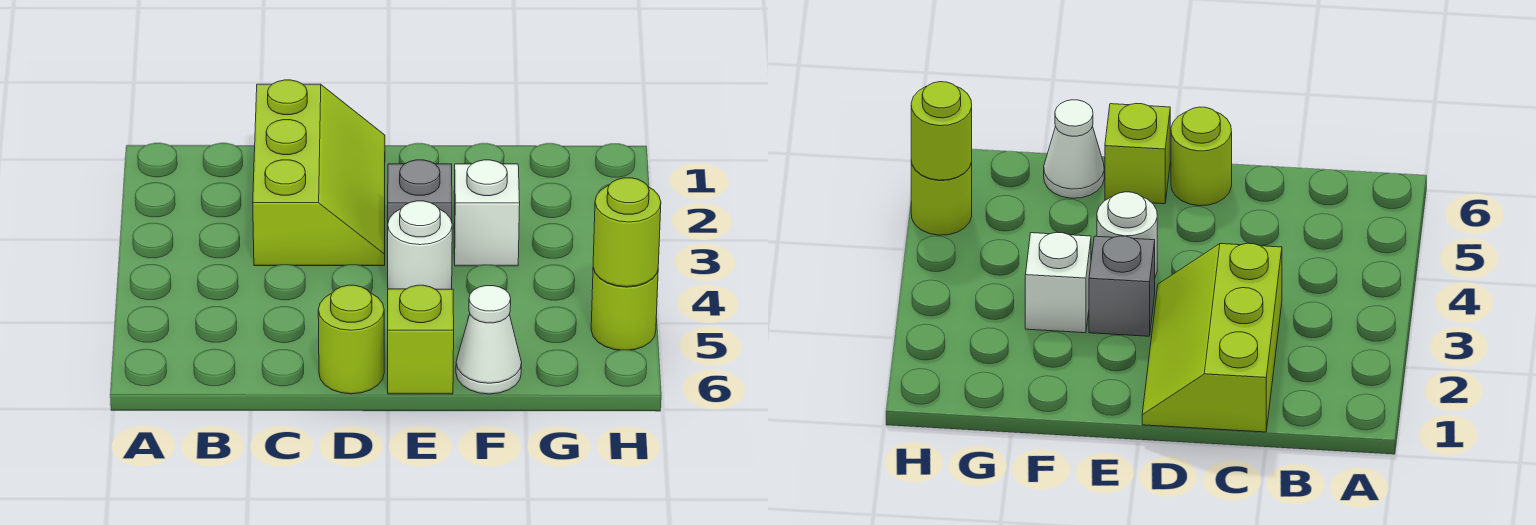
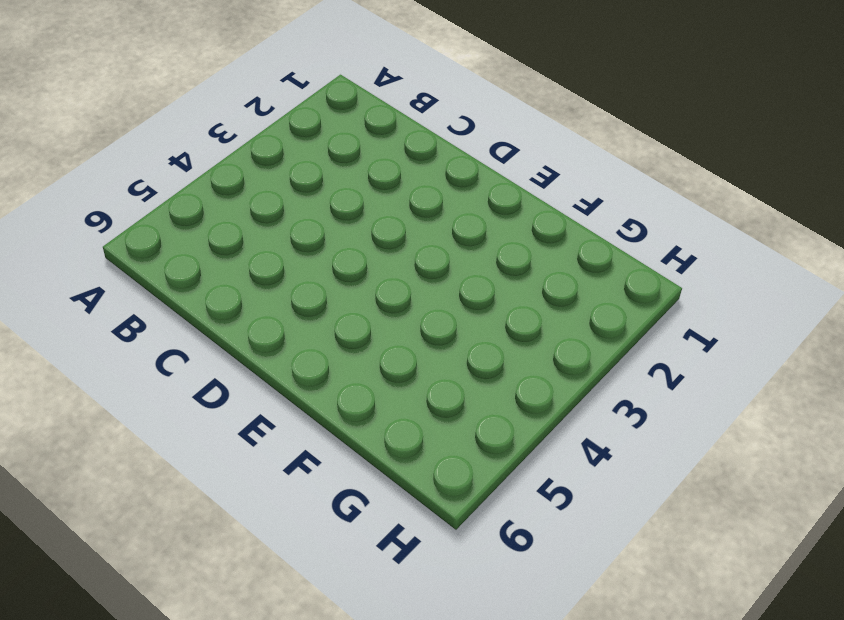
none -> lime slope C1:D3 level 1 top C
none -> lime round brick D6 level 1

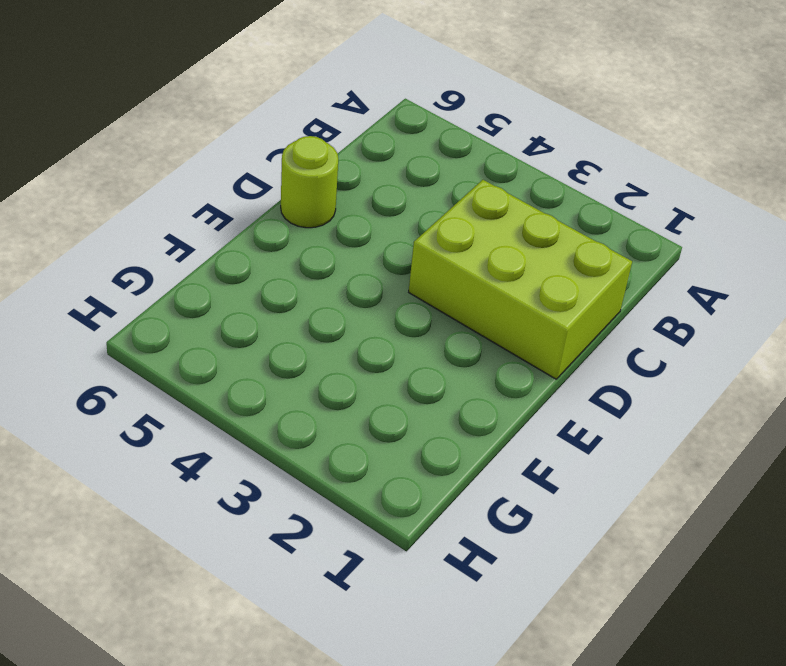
lime brick C1:D3 level 1 -> lime slope C1:D3 level 1 top C
none -> grey brick E3 level 1
none -> white round brick E4 level 1

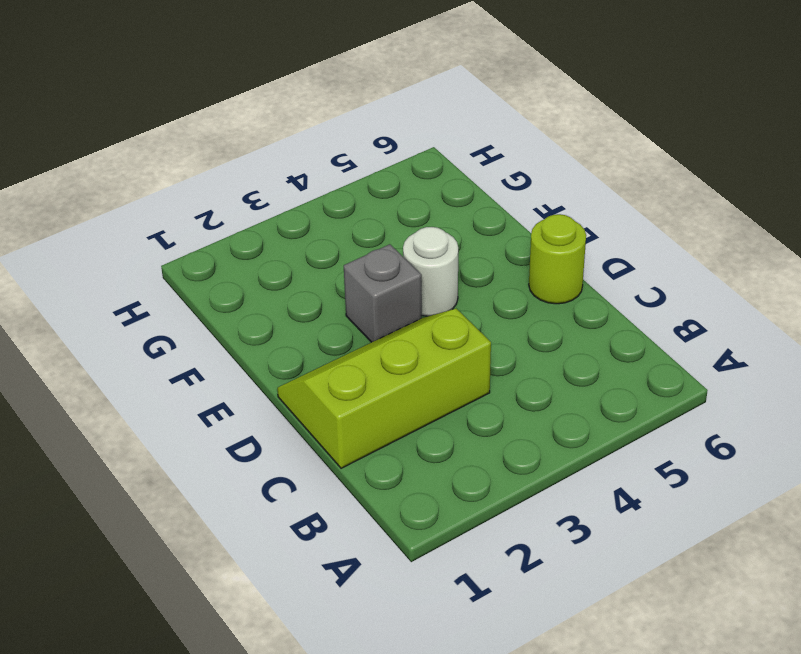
none -> lime brick E6 level 1
none -> white brick F3 level 1

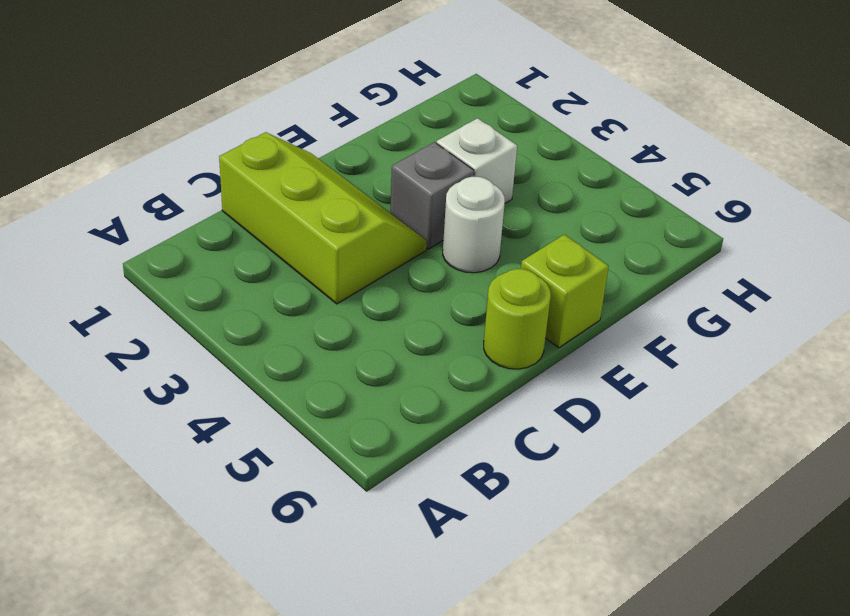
none -> white cone F6 level 1
none -> lime round brick H5 level 1

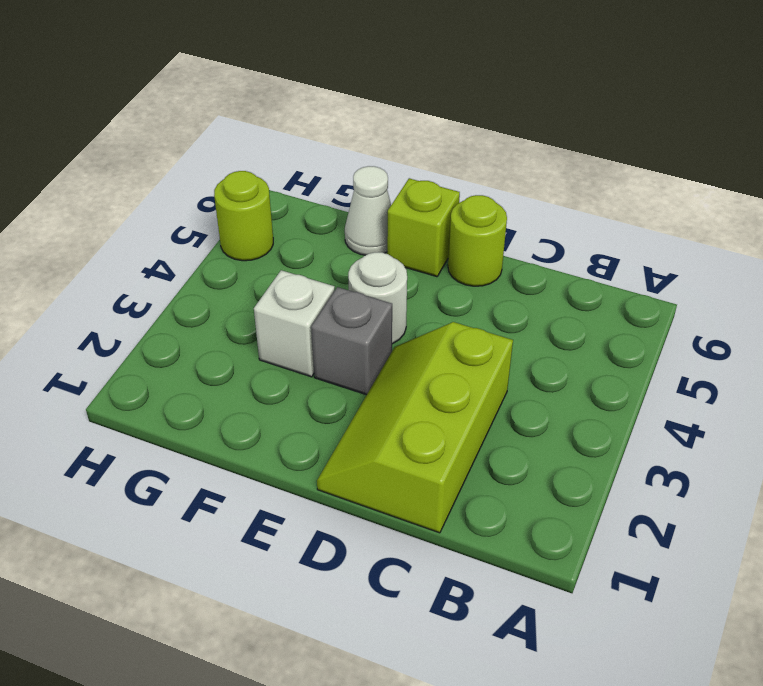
none -> lime round brick H5 level 2

